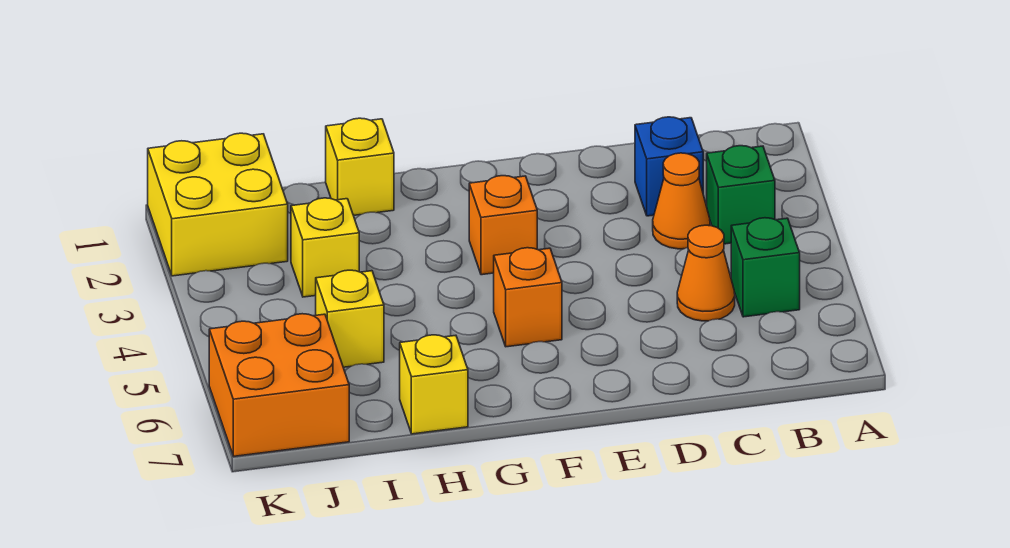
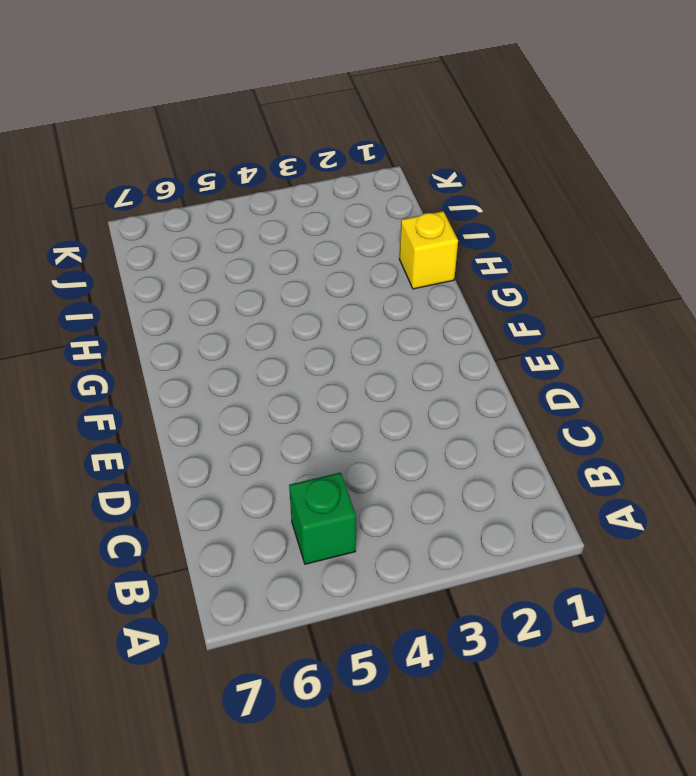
none -> green brick B3 level 1
none -> blue brick C2 level 1
none -> orange cone C3 level 1

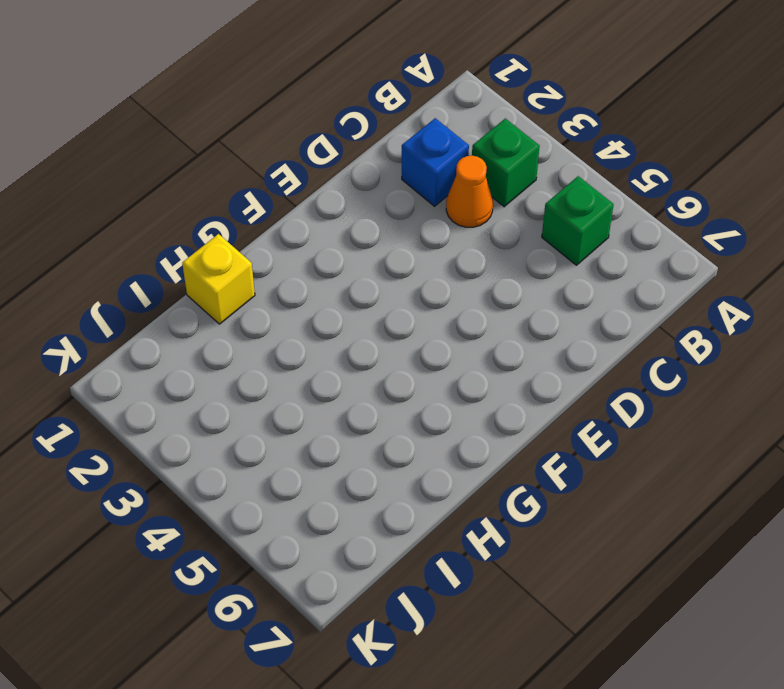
none -> orange cone C5 level 1
none -> orange brick F3 level 1
none -> orange brick F5 level 1

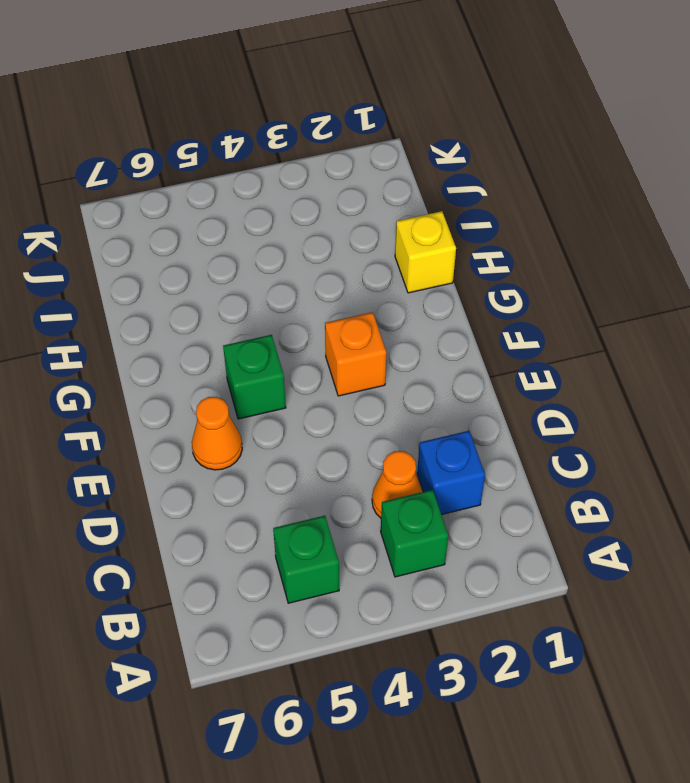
orange cone E6 level 1 -> orange cone C5 level 1
green brick F5 level 1 -> orange brick F5 level 1
none -> yellow brick H7 level 1
none -> yellow brick I3 level 1
none -> yellow brick I5 level 1

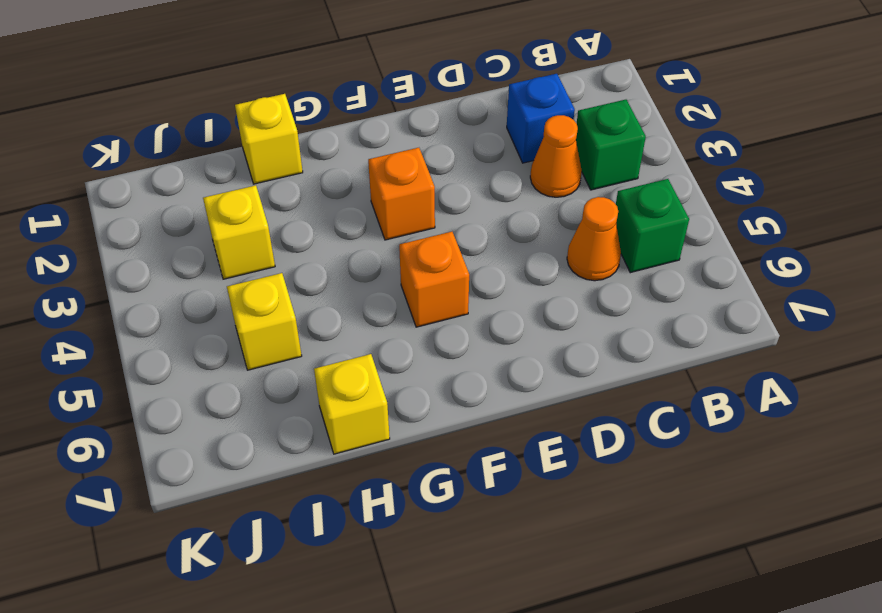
none -> yellow brick J1:K2 level 1
none -> orange brick J6:K7 level 1

